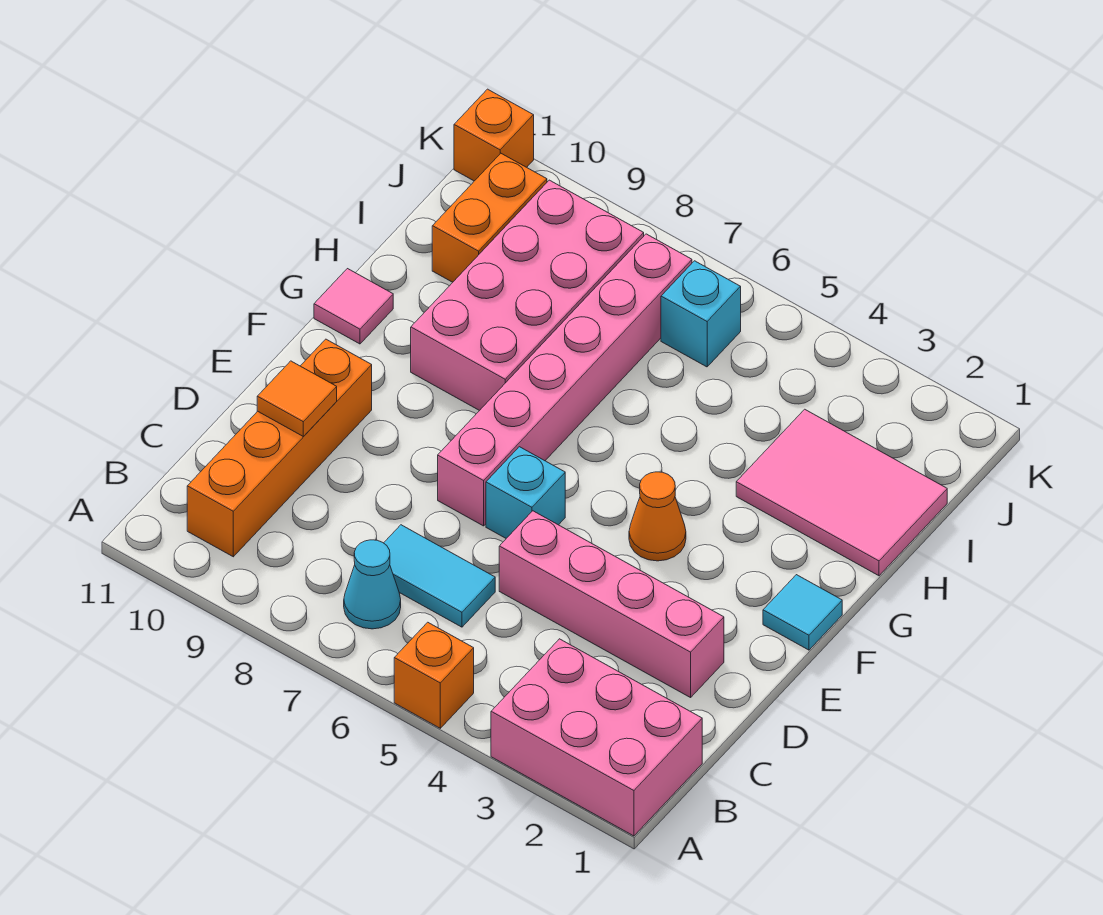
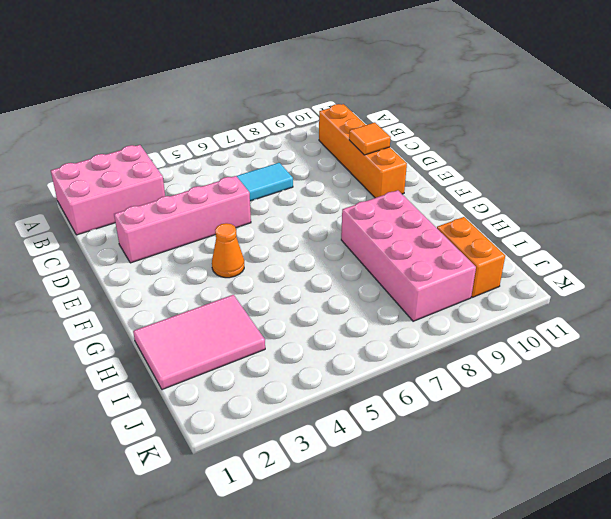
none -> orange brick A5 level 1
none -> cyan cone B7 level 1
none -> cyan brick E6 level 1

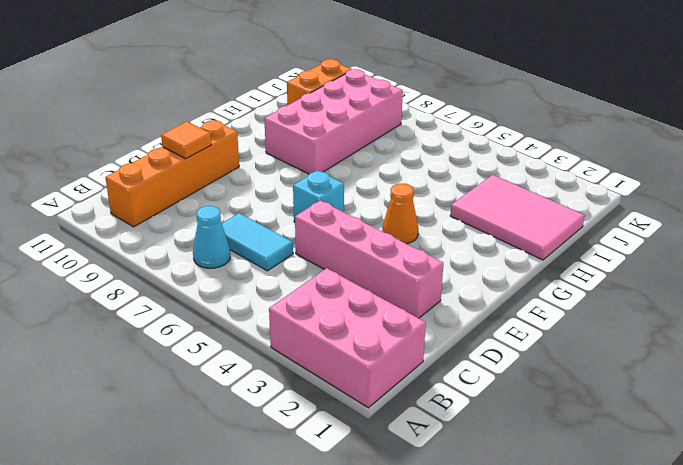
none -> orange brick A5 level 1
none -> pink brick E7:J7 level 1
none -> cyan tile F1 level 1

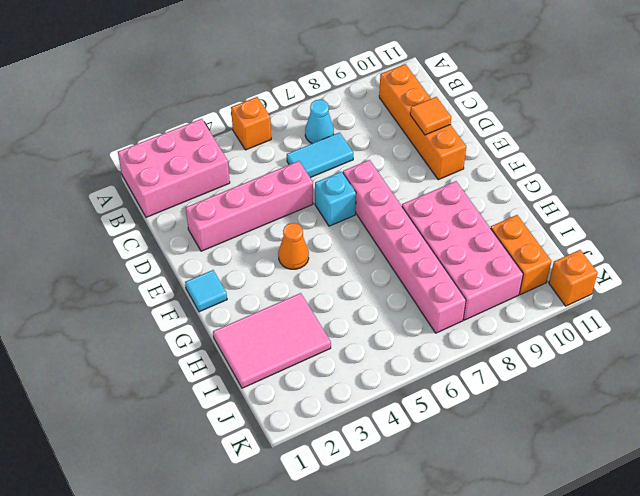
none -> pink tile G11 level 1
none -> cyan brick J6 level 1

